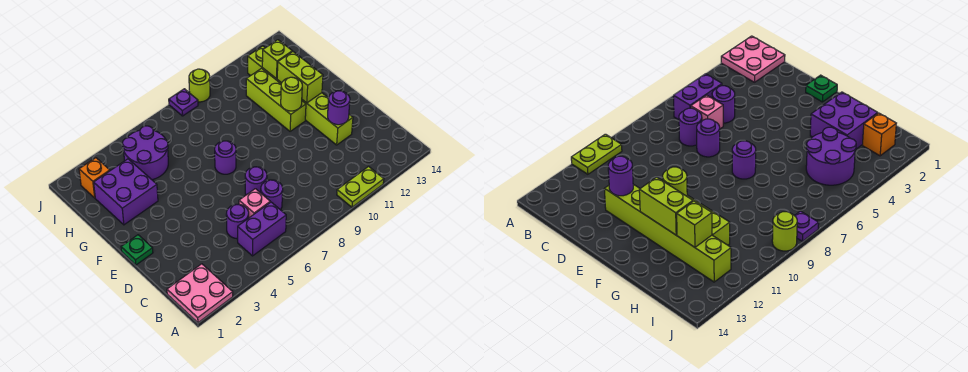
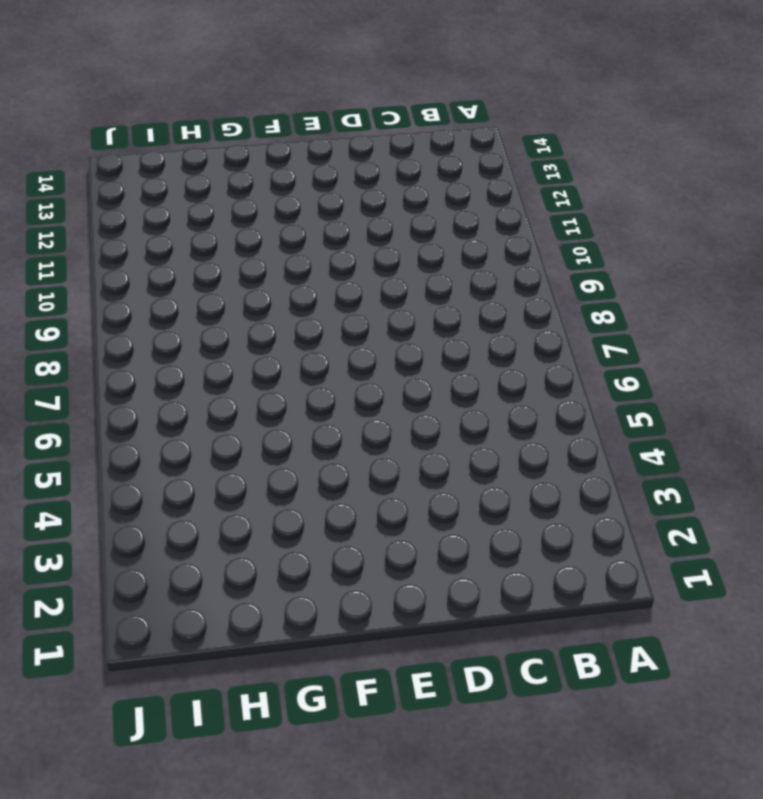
none -> pink plate A1:B2 level 1
none -> lime plate A10:A11 level 1
none -> purple brick B5:B6 level 1

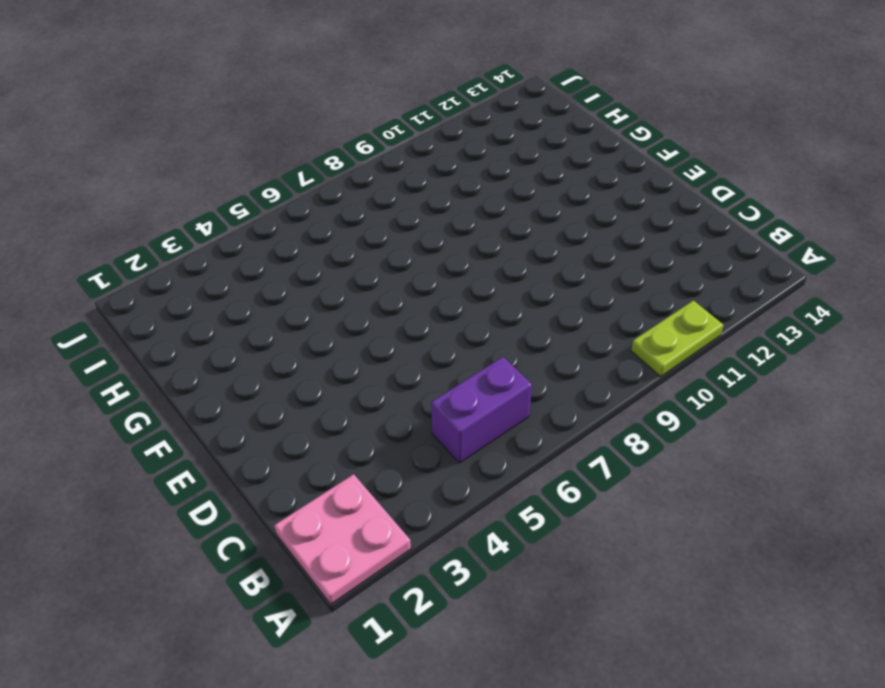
none -> purple round brick C5 level 1
none -> pink brick C6 level 1
none -> purple round brick C7 level 1

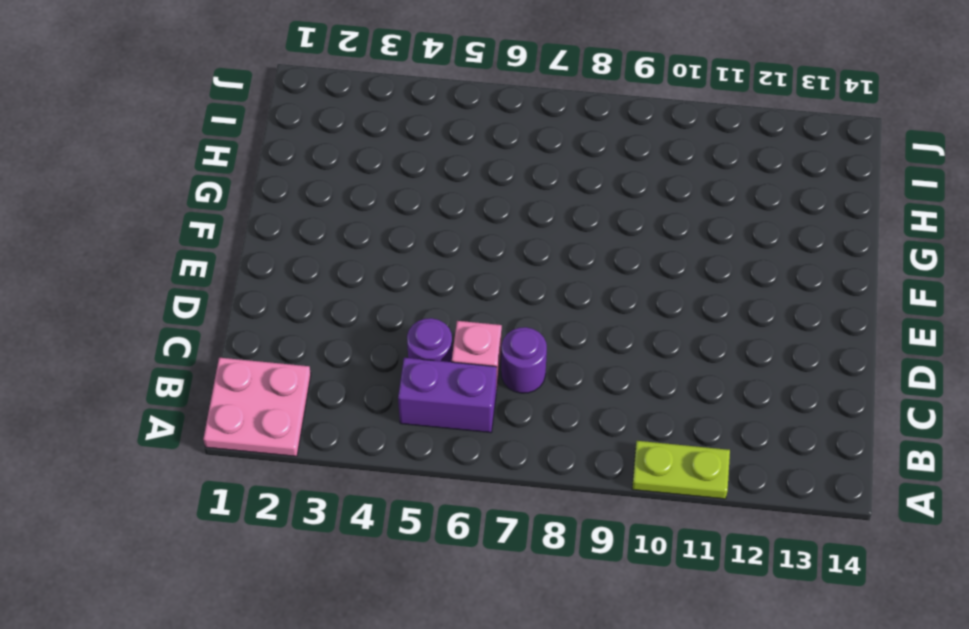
none -> purple round brick D7 level 1
none -> lime brick D12:I12 level 1
none -> green plate E1 level 1

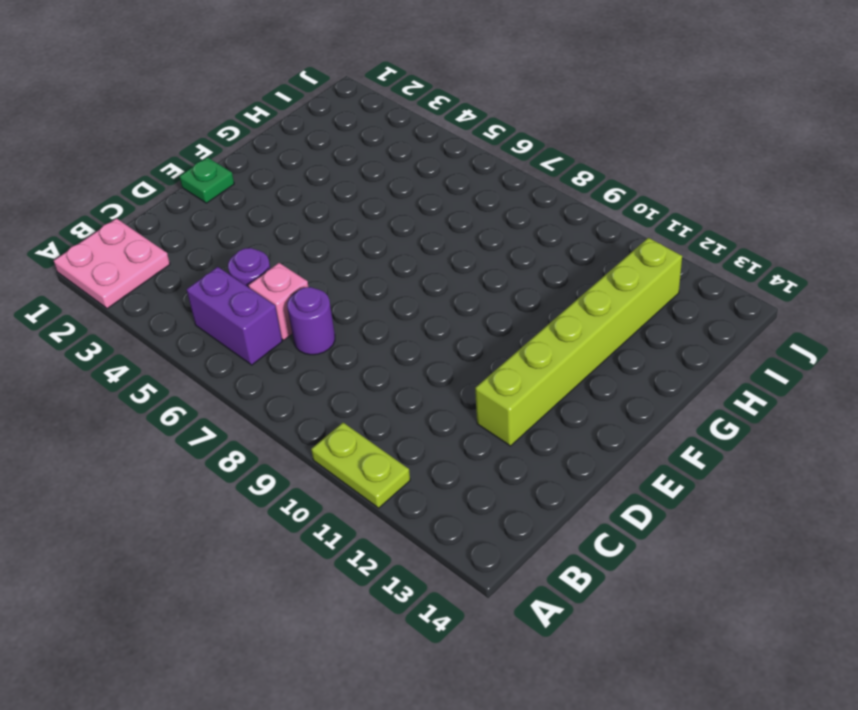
none -> purple round brick D7 level 1
none -> purple round brick F7 level 1
none -> lime brick F11:H11 level 1

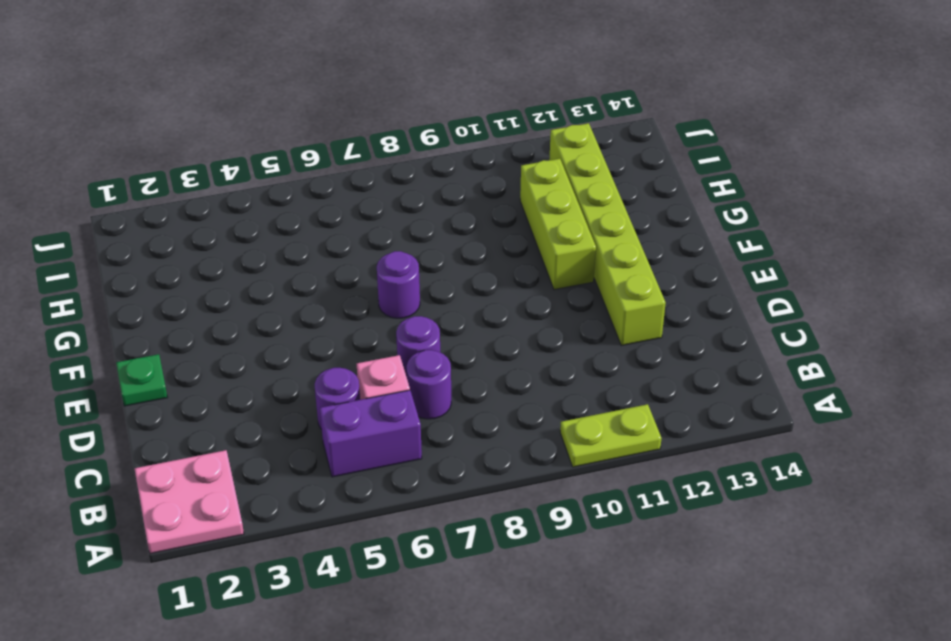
none -> purple brick G2:H3 level 1
none -> purple round brick H4:I5 level 1
none -> orange brick I2 level 1

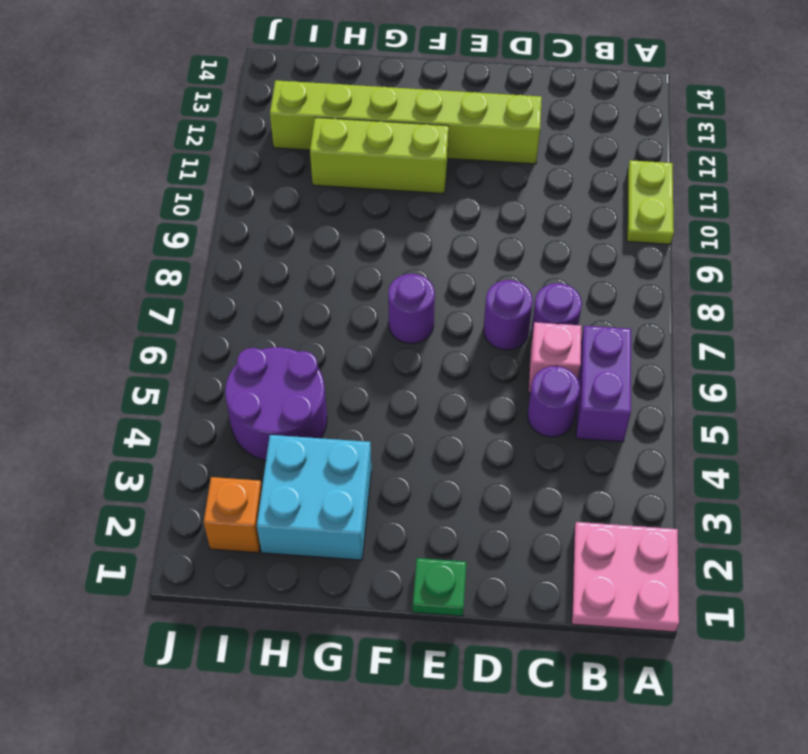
cyan brick G2:H3 level 1 -> purple brick G2:H3 level 1
none -> purple plate J8 level 1
none -> lime round brick J9 level 1
none -> purple round brick D12 level 2

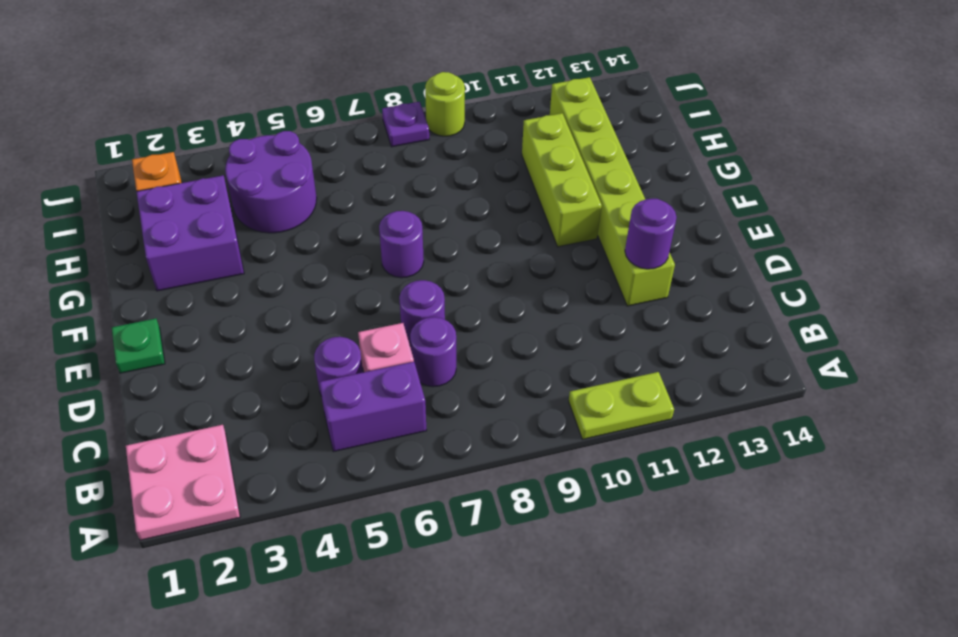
none -> lime round brick F11 level 2
none -> lime brick F12:G12 level 2
none -> lime brick H12 level 2

